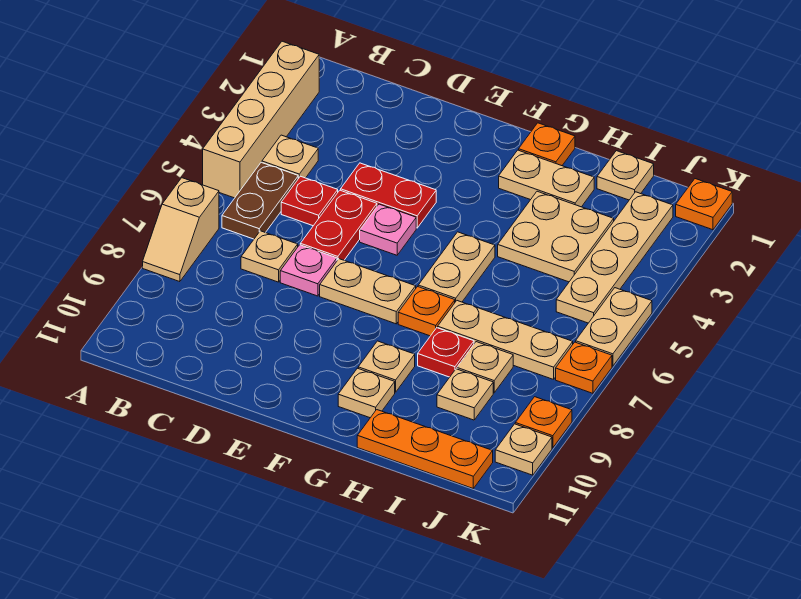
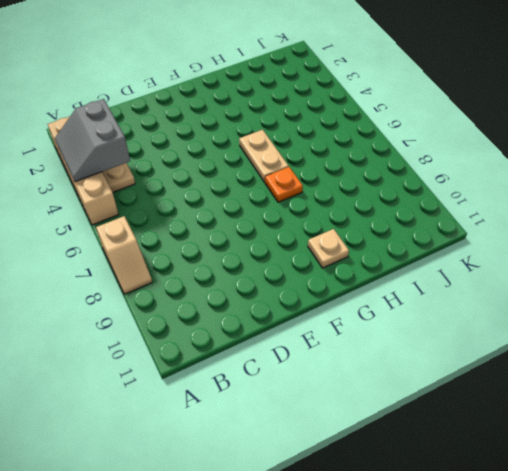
grey slope A3:B4 level 2 top B -> none
none -> brown plate B5:B6 level 1
none -> red plate C5 level 1
none -> tan plate C7 level 1
none -> red plate D4:E4 level 1

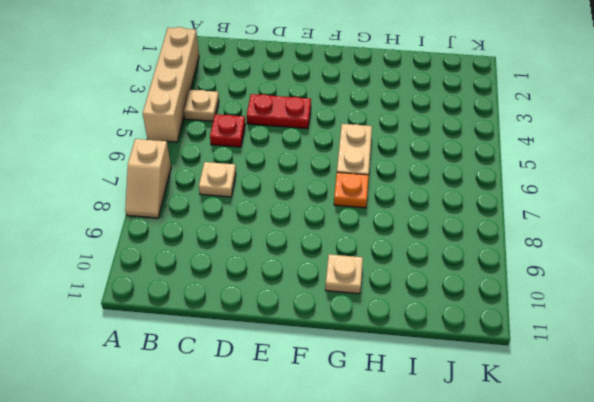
none -> brown plate B5:B6 level 1
none -> red plate D5:D6 level 1
none -> pink plate D7 level 1
none -> pink plate E5 level 1

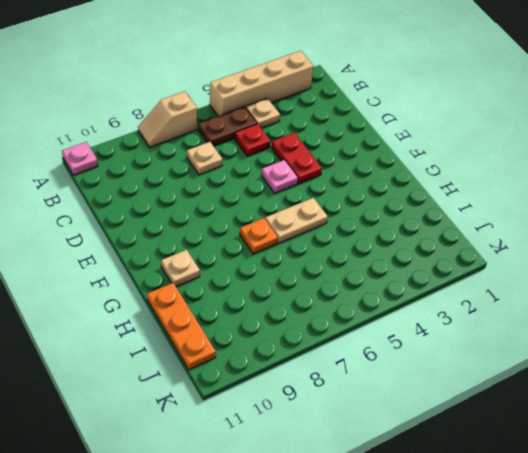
pink plate A11 level 1 -> pink plate D7 level 1
none -> red plate D5:D6 level 1
none -> tan plate E7:F7 level 1
none -> orange plate G1 level 1
none -> tan plate G2:H2 level 1

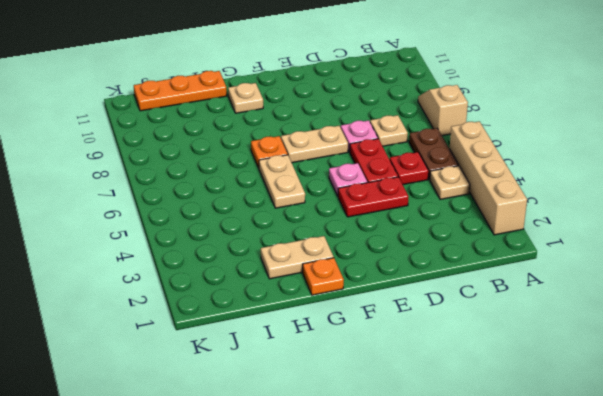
none -> tan plate G9 level 1
none -> tan plate H3:I4 level 1
none -> tan plate H7:J7 level 1
none -> red plate H8 level 1

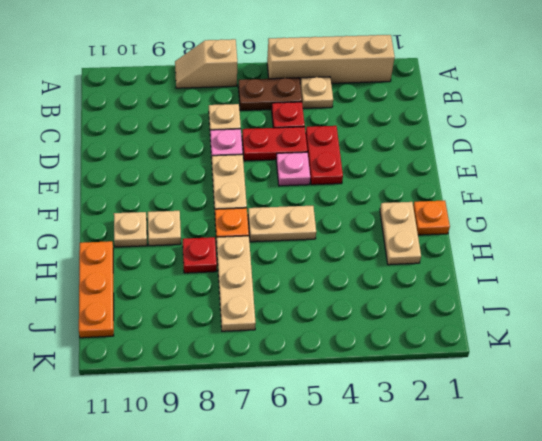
none -> tan plate H3:I4 level 1
none -> tan plate I1 level 1
none -> tan plate I8 level 1
none -> tan plate I9 level 1

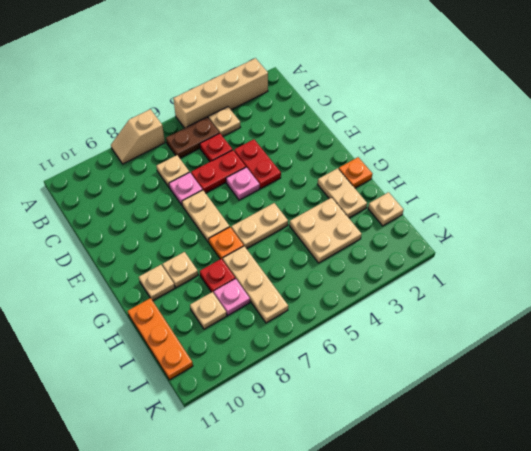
pink plate I8 level 1 -> tan plate I8 level 1
none -> tan plate J2:J5 level 1
none -> orange plate K1 level 1
none -> tan plate K5:K6 level 1
none -> orange plate K7 level 1

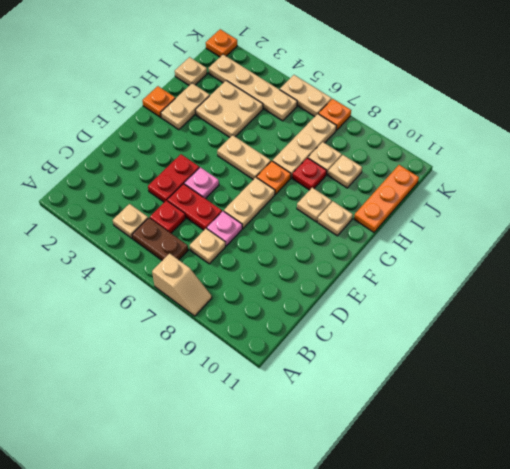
none -> tan brick A2:A5 level 1
none -> orange plate K9 level 1
none -> tan plate K10 level 1

